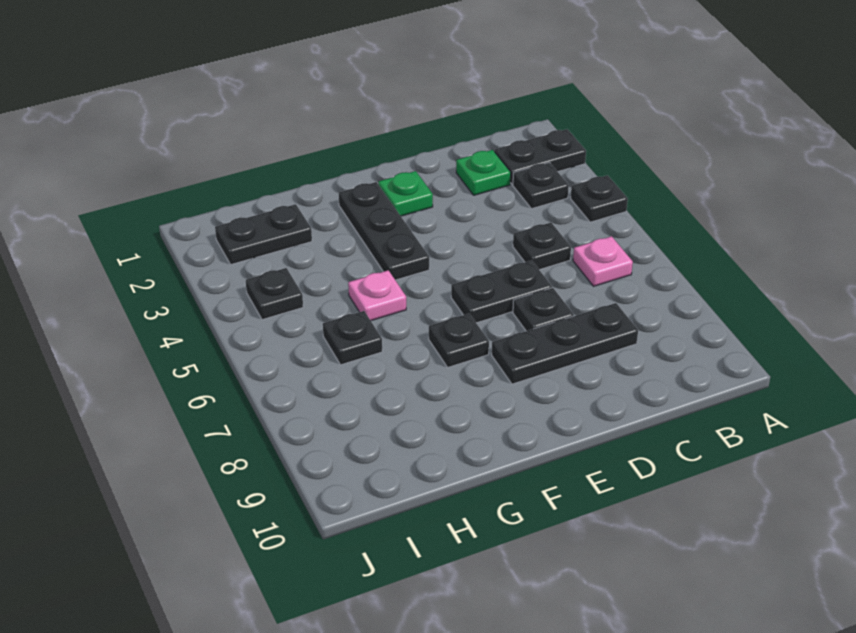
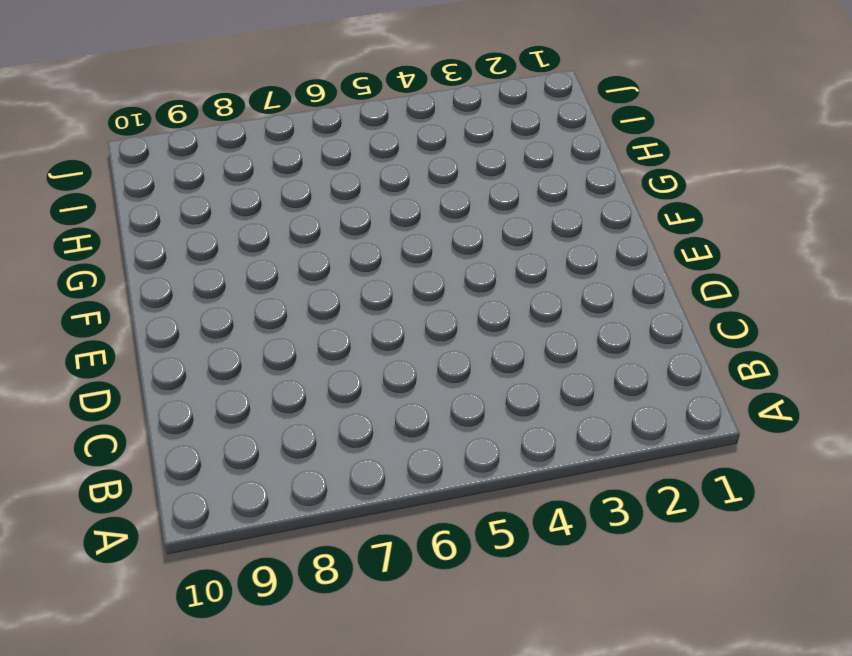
none -> black plate A2:B2 level 1
none -> black plate A4 level 1
none -> black plate B3 level 1

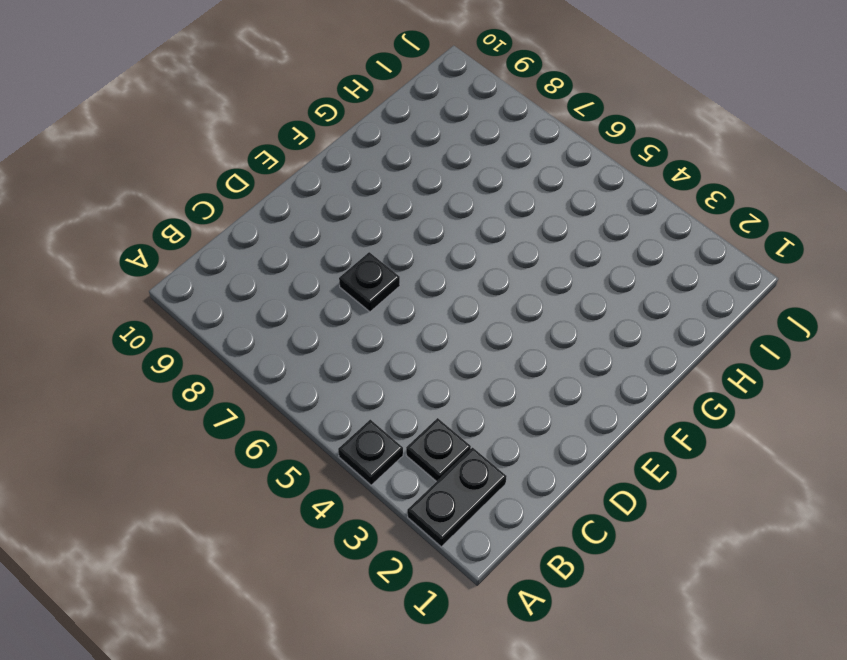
none -> pink plate B6 level 1
none -> green plate C2 level 1
none -> black plate C5 level 1

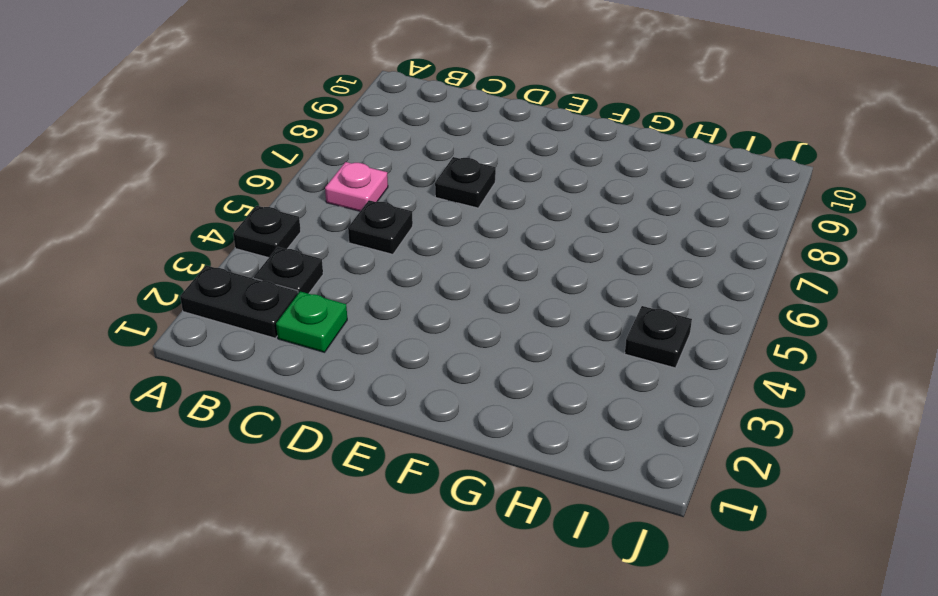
none -> black plate C8:E8 level 1
none -> black plate D6:E6 level 1
none -> green plate E2 level 1

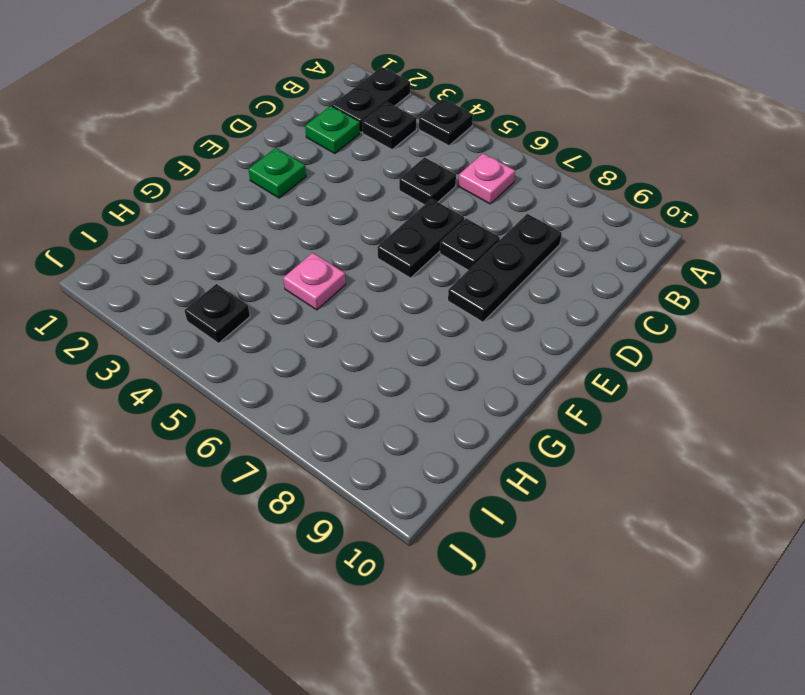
none -> black plate F2:F4 level 1
none -> black plate F7 level 1
none -> black plate H2:I2 level 1

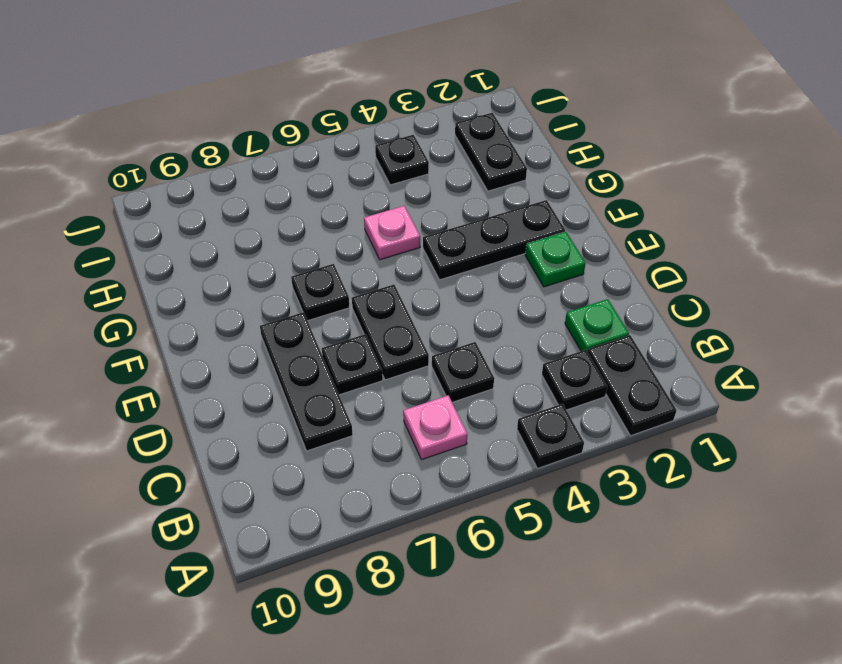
none -> black plate H6 level 1

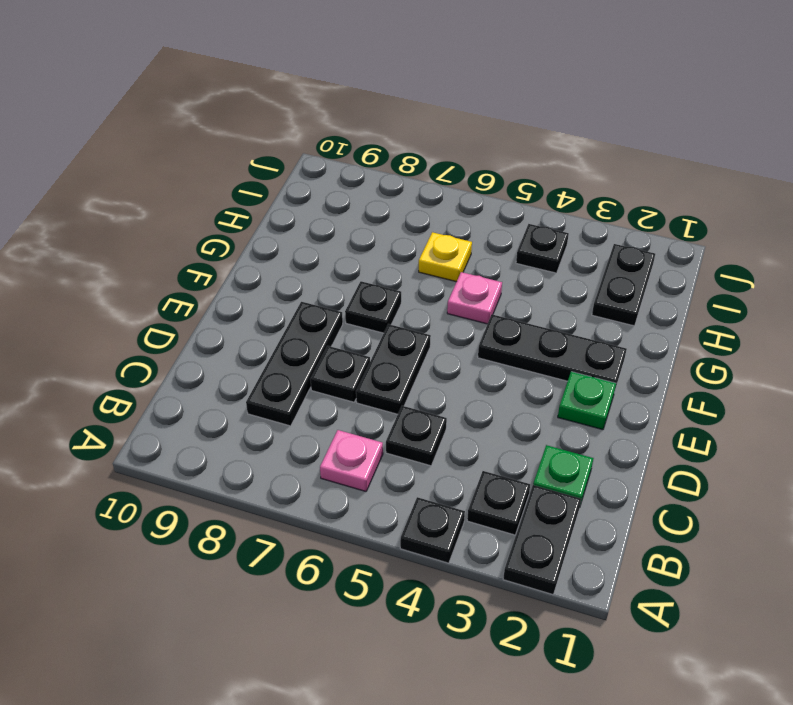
yellow plate H6 level 1 -> black plate H6 level 1

